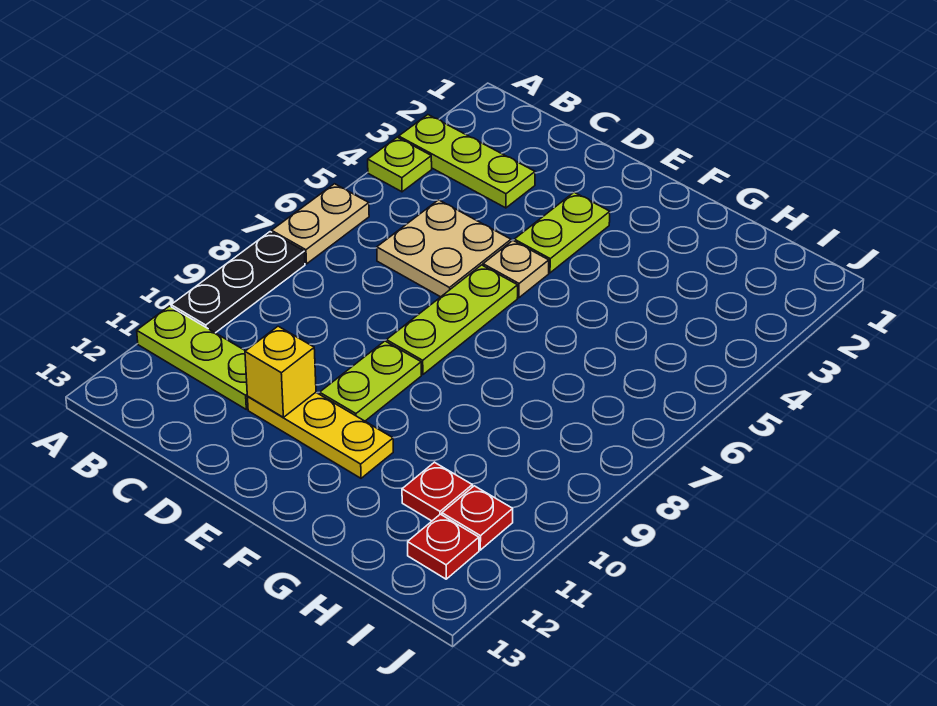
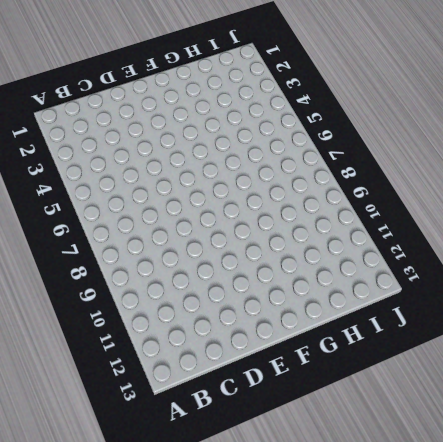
none -> lime plate A3:C3 level 1
none -> lime plate A4 level 1
none -> tan plate A6:A7 level 1

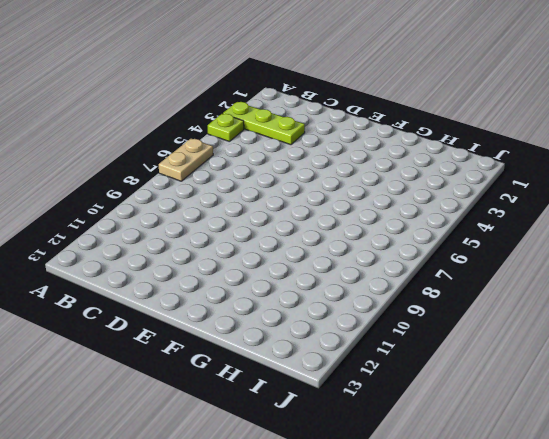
none -> black plate A8:A10 level 1
none -> lime plate A11:C11 level 1
none -> tan plate C5:D6 level 1

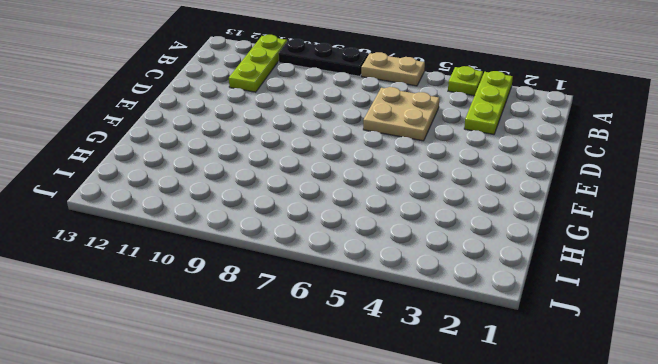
none -> yellow plate D11:F11 level 1
none -> lime plate E3:E4 level 1
none -> tan plate E5 level 1

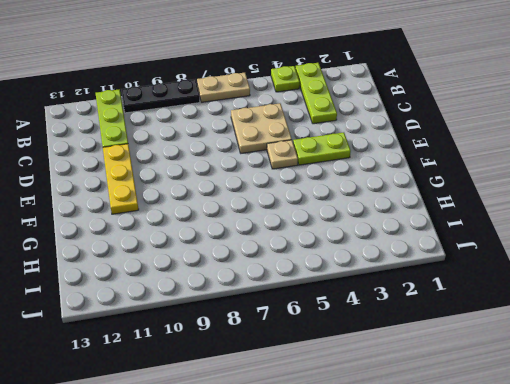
none -> lime plate E6:E8 level 1
none -> lime plate E9:E10 level 1
none -> red plate H11 level 1

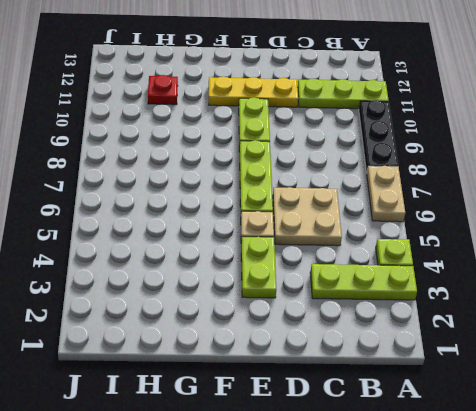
none -> red plate I11 level 1
none -> red plate I12 level 1
none -> yellow brick D11 level 2

